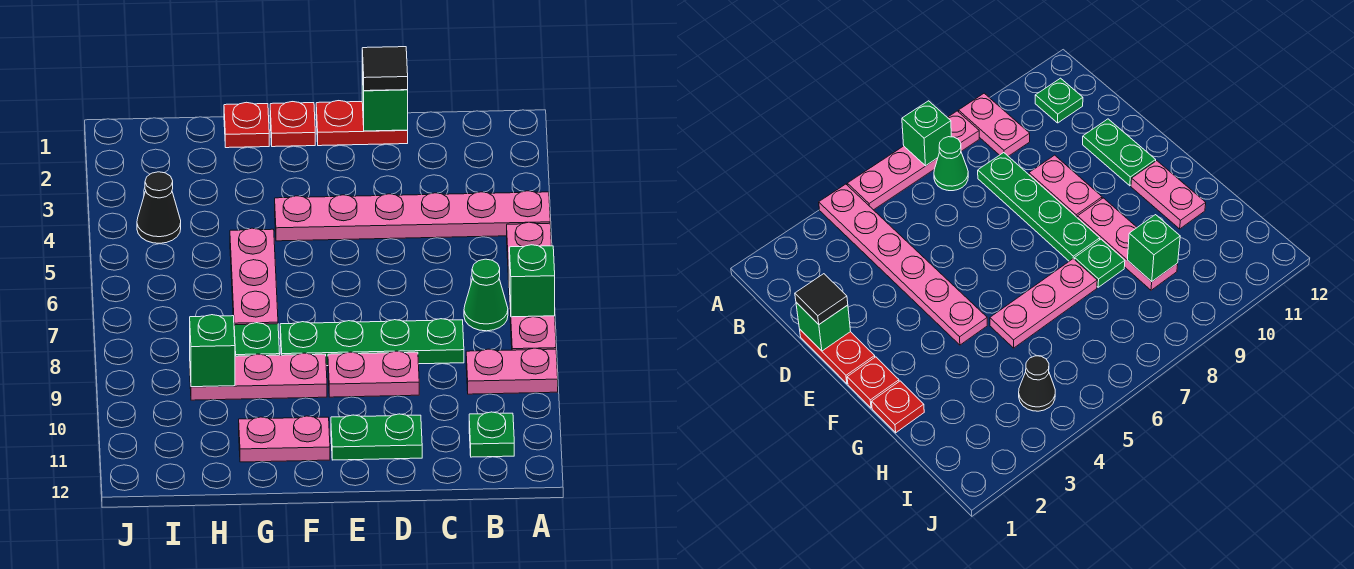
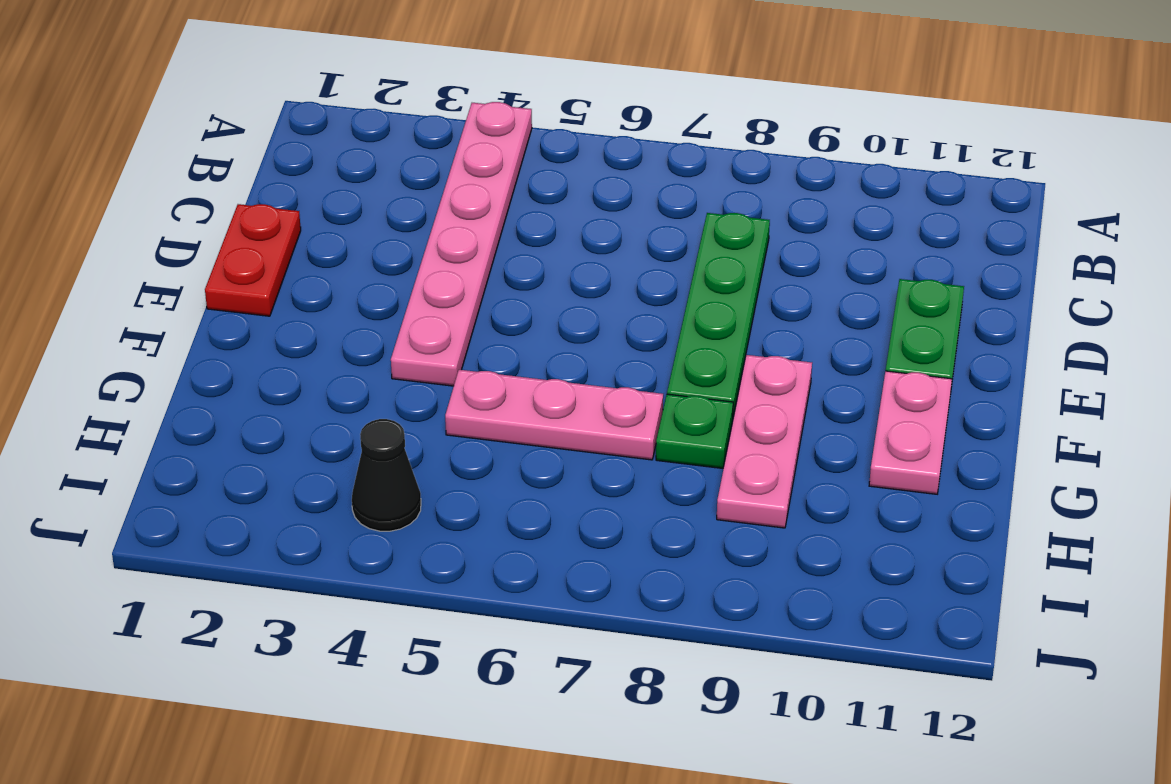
none -> pink plate A5:A8 level 1
none -> pink plate A9:B9 level 1
none -> green cone B7 level 1

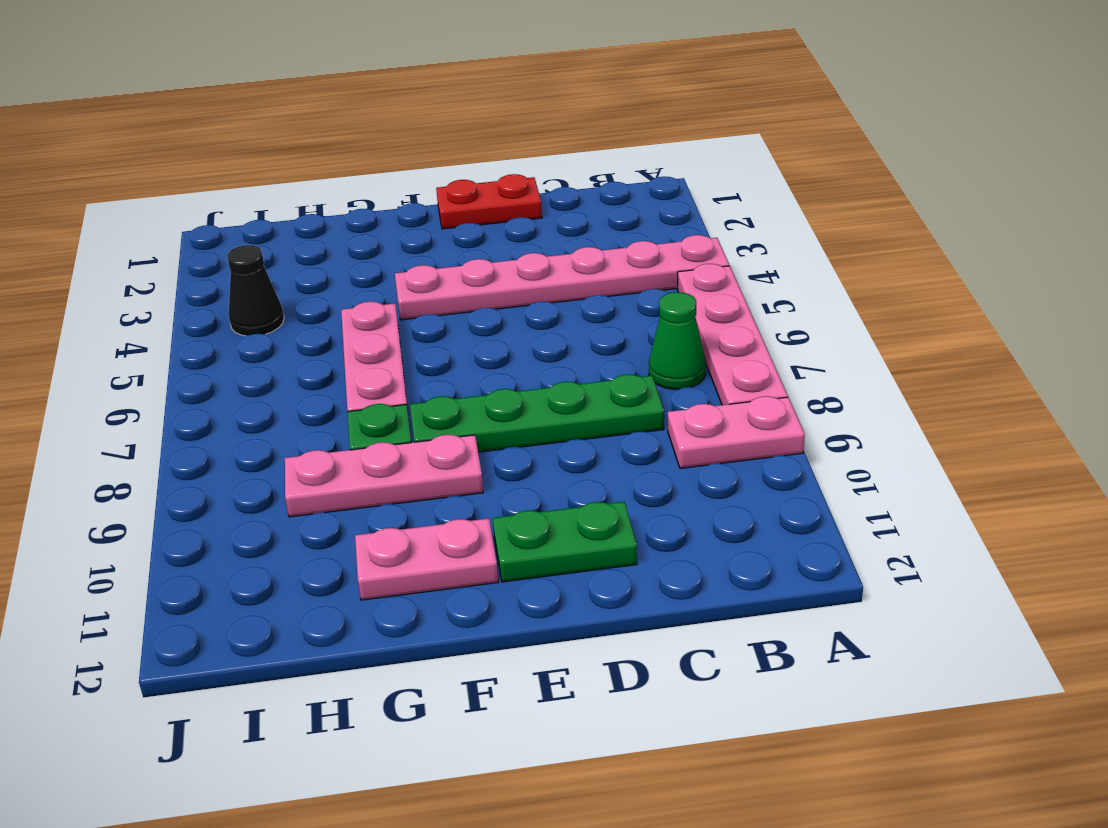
none -> green plate B11 level 1
none -> pink plate D9:E9 level 1
none -> red plate F1 level 1

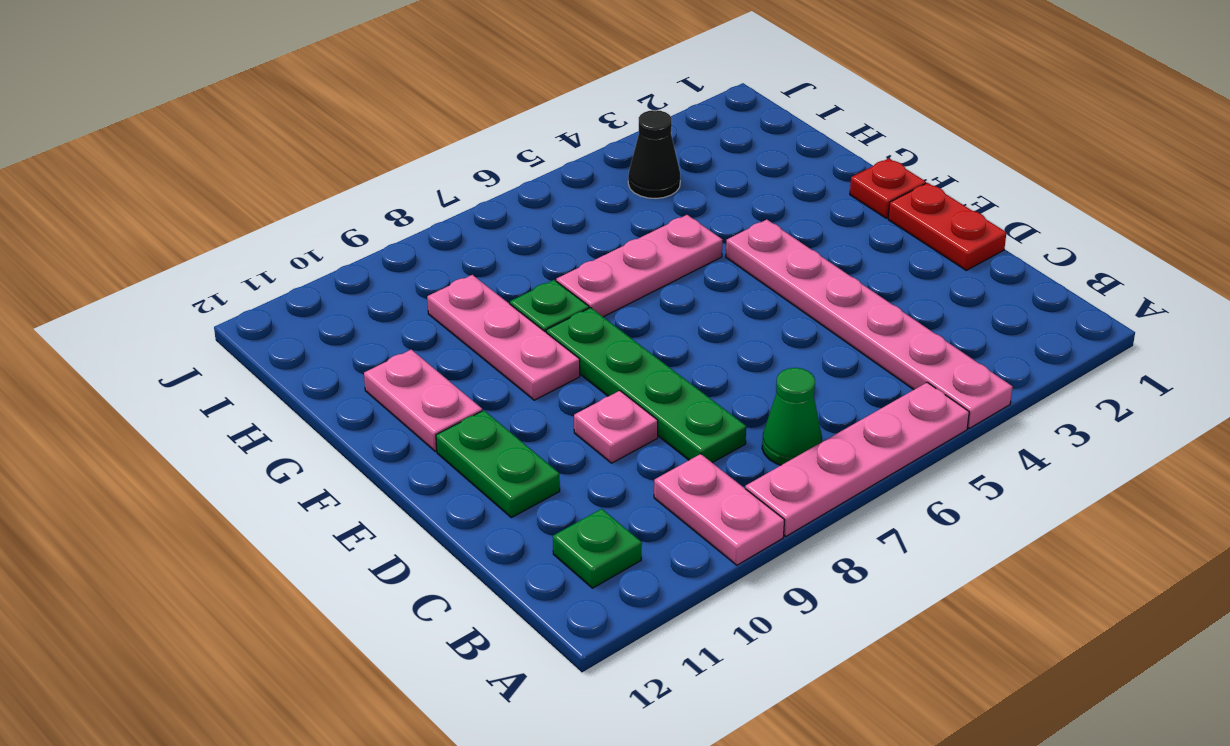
pink plate D9 level 1 -> pink plate D9:E9 level 1
none -> red plate G1 level 1
none -> green brick A7 level 2
none -> green brick D1 level 2

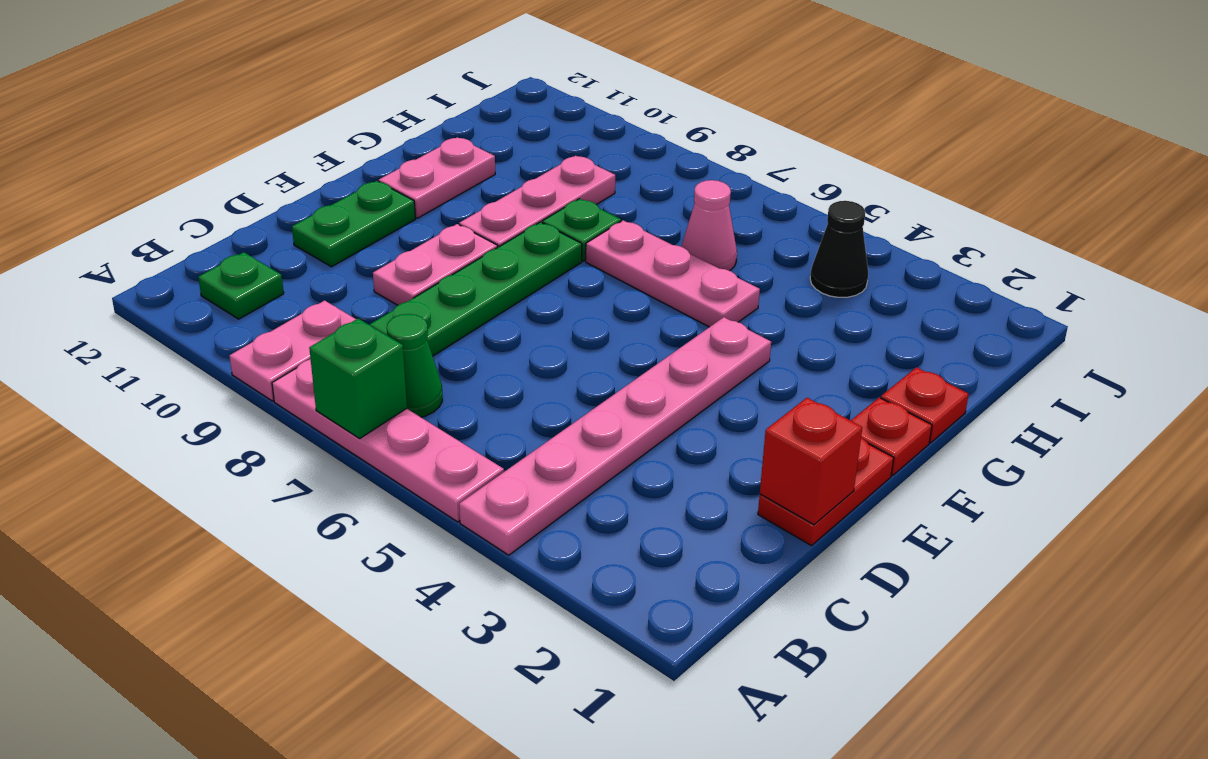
red brick D1 level 2 -> green brick D1 level 2
pink cone H6 level 1 -> none
none -> green brick H9 level 2
none -> black tile D1 level 3

